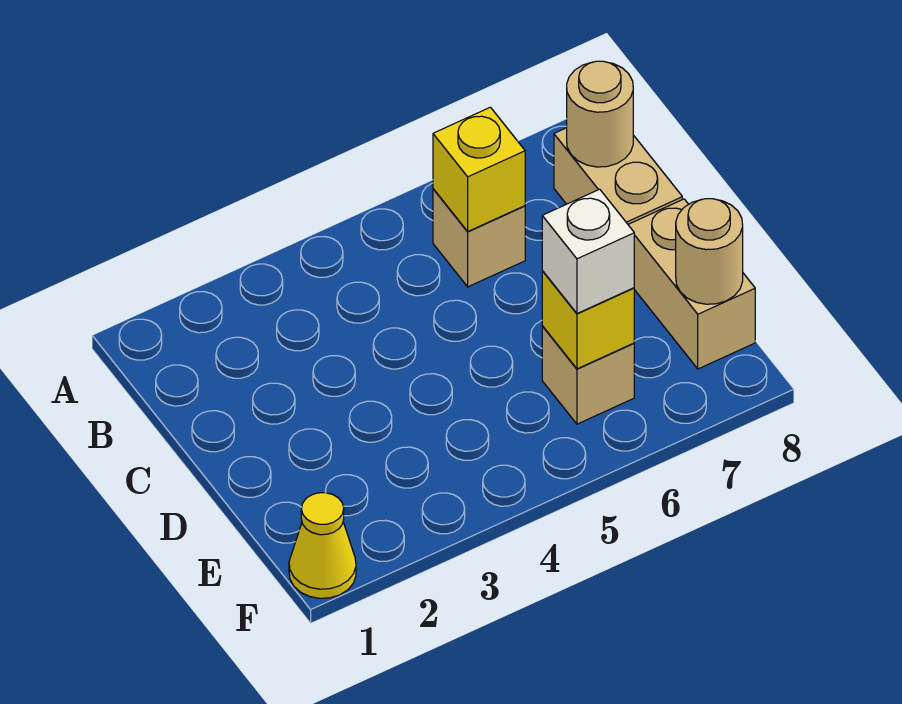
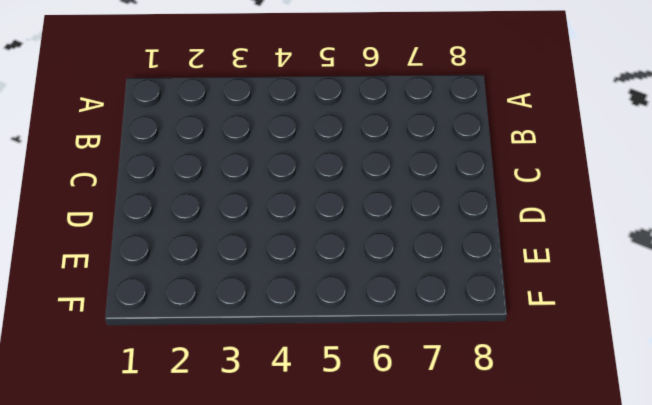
none -> tan brick B6 level 1
none -> tan brick B8:C8 level 1

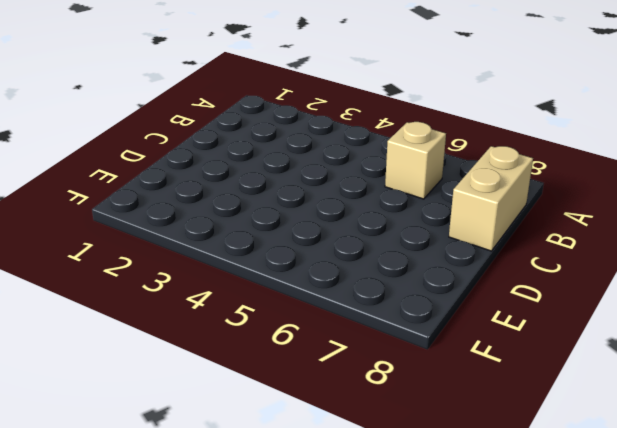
none -> tan brick D8:E8 level 1
none -> tan brick E6 level 1

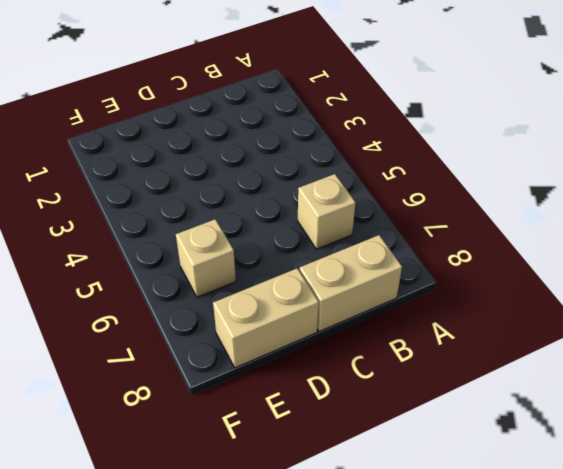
none -> yellow cone F1 level 1
none -> yellow brick B6 level 2

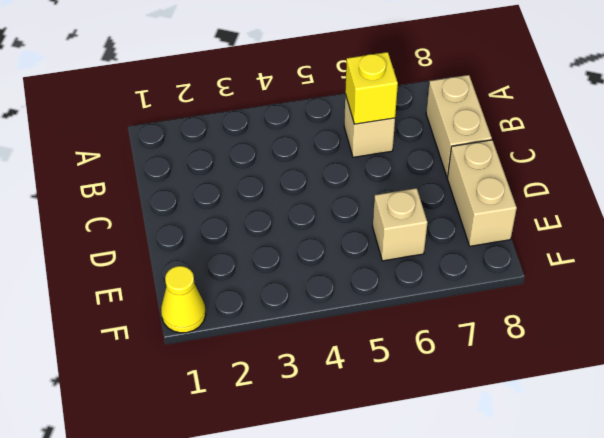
none -> tan round brick B8 level 2
none -> yellow brick E6 level 2

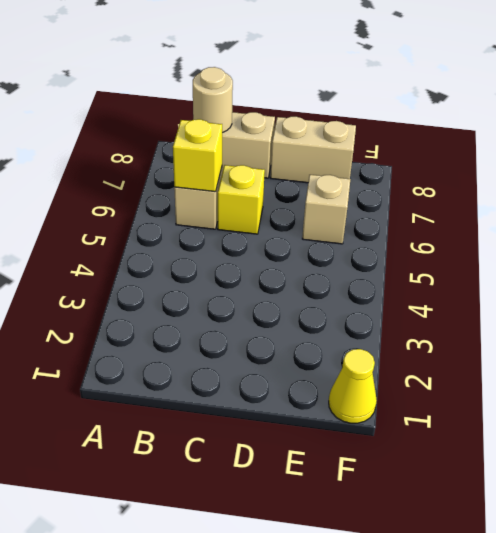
yellow brick C6 level 1 -> yellow brick E6 level 2
none -> tan round brick E8 level 2
none -> white brick E6 level 3

